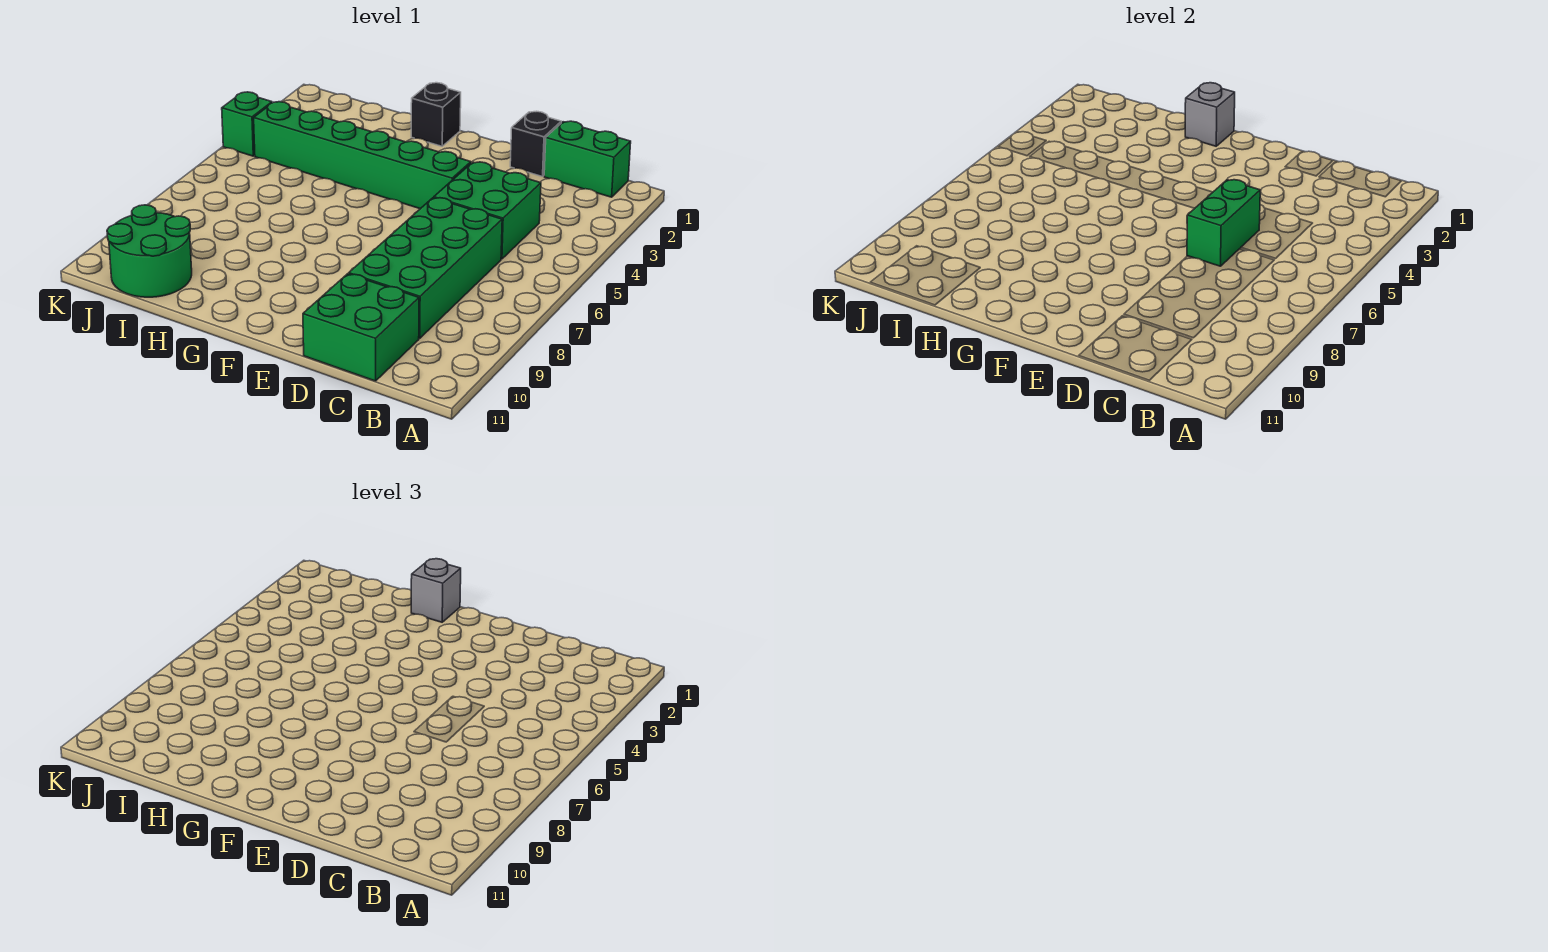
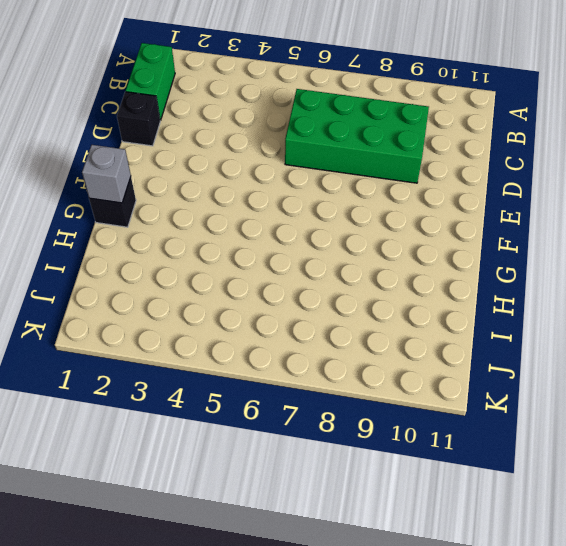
none -> green brick C4:D5 level 1
none -> green brick C10:D11 level 1
none -> green brick E4:J4 level 1

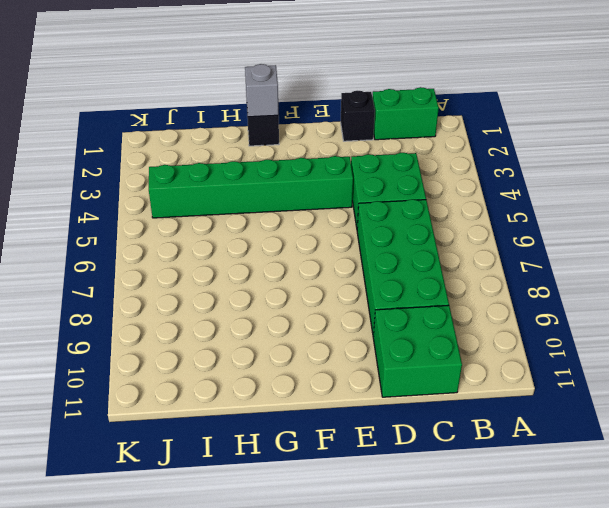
none -> green round brick I10:J11 level 1
none -> green brick K4 level 1
none -> green brick D5:D6 level 2

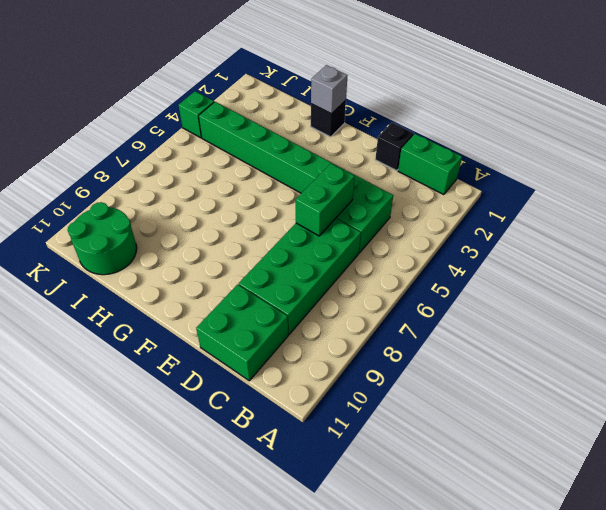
none -> grey brick G1 level 3

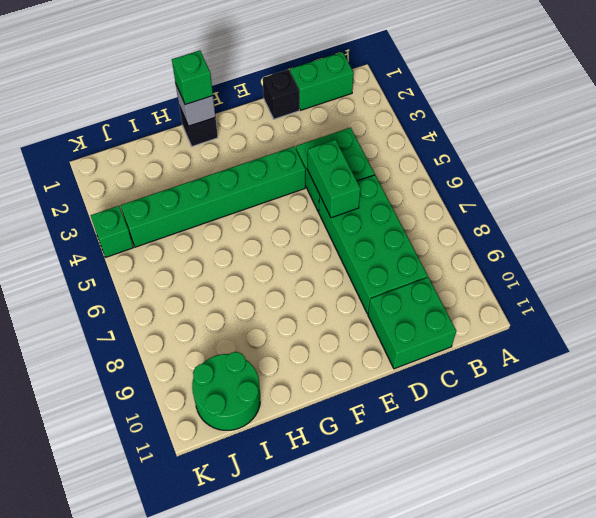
green brick G1 level 3 -> grey brick G1 level 3

